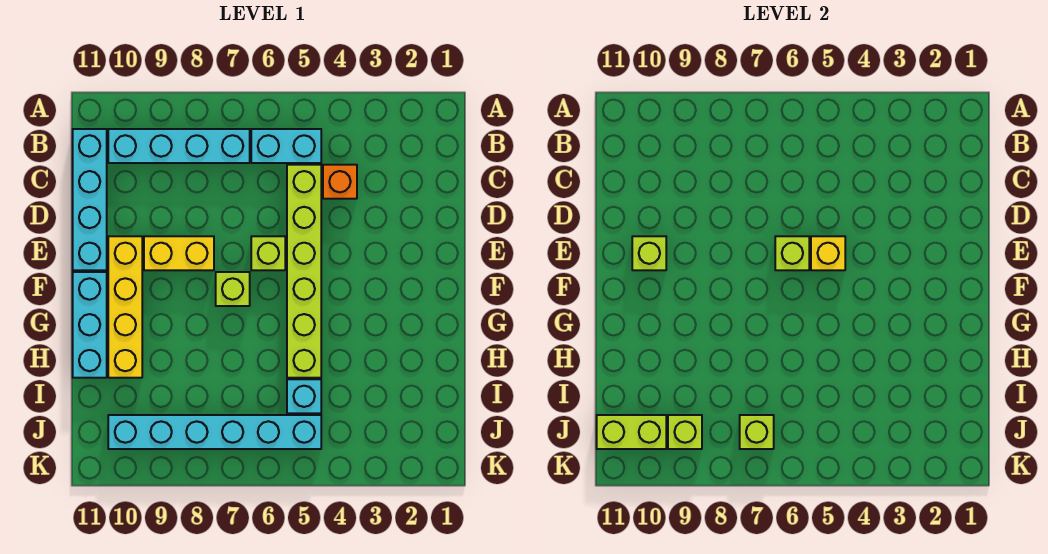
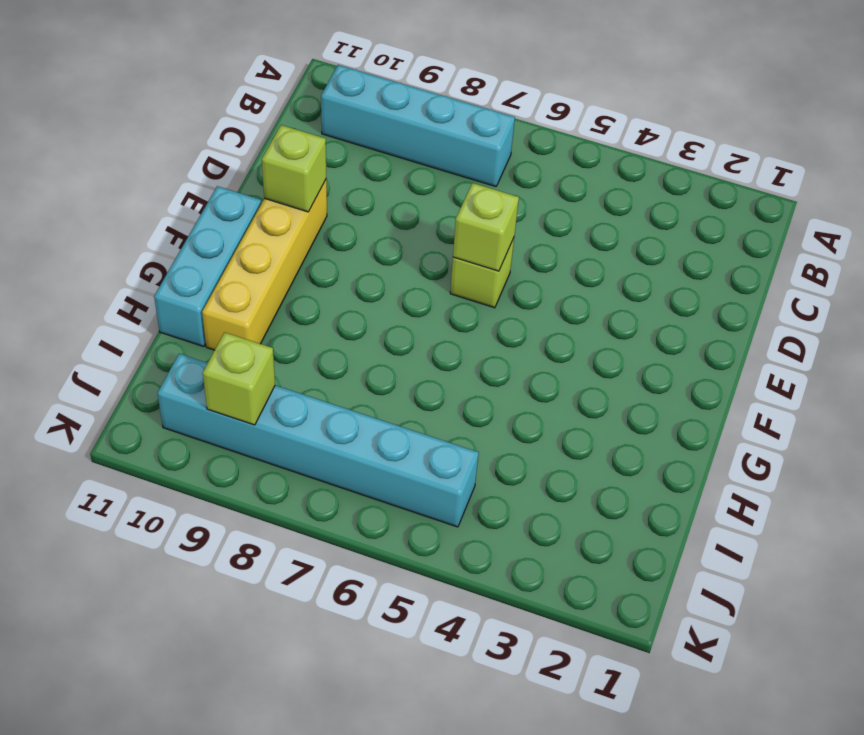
none -> cyan brick B5:B6 level 1
none -> cyan brick B11:E11 level 1
none -> orange brick C4 level 1

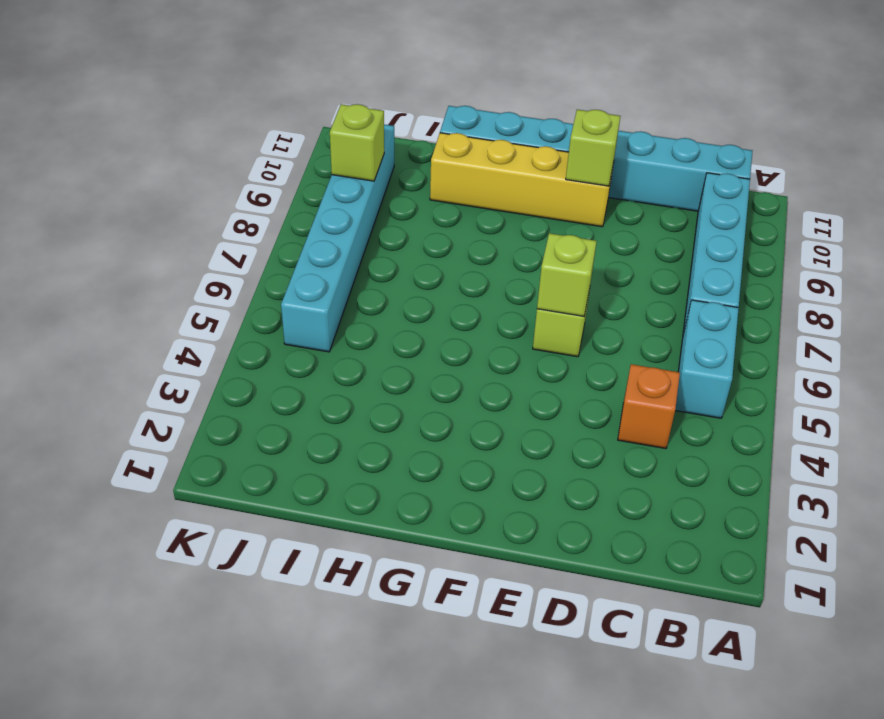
none -> lime brick C5:H5 level 1
none -> yellow brick E8:E9 level 1
none -> lime brick F7 level 1

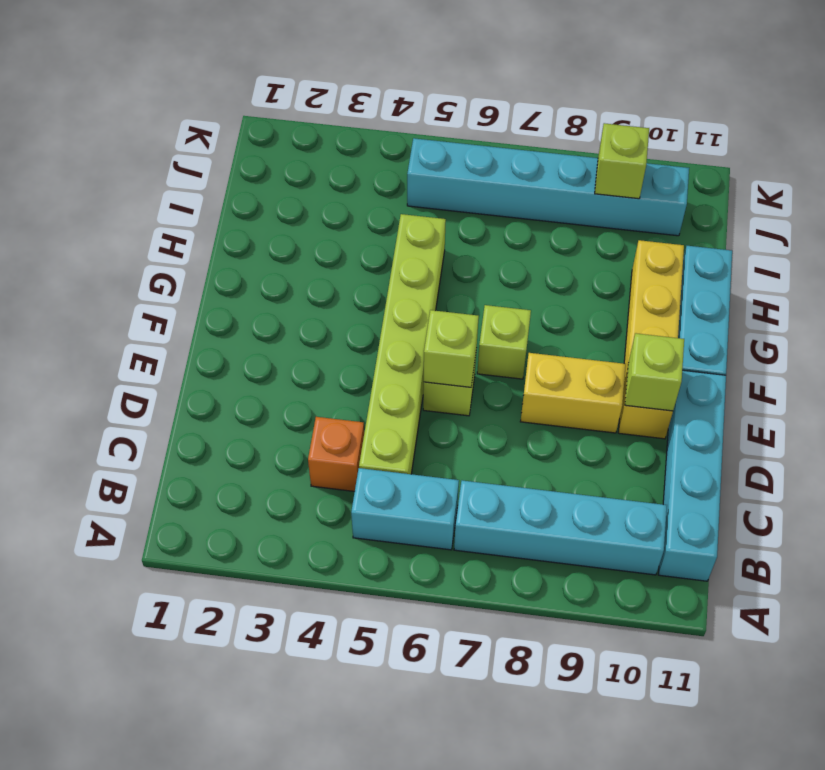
none -> cyan brick I5 level 1
none -> yellow brick E5 level 2
none -> lime brick J7 level 2

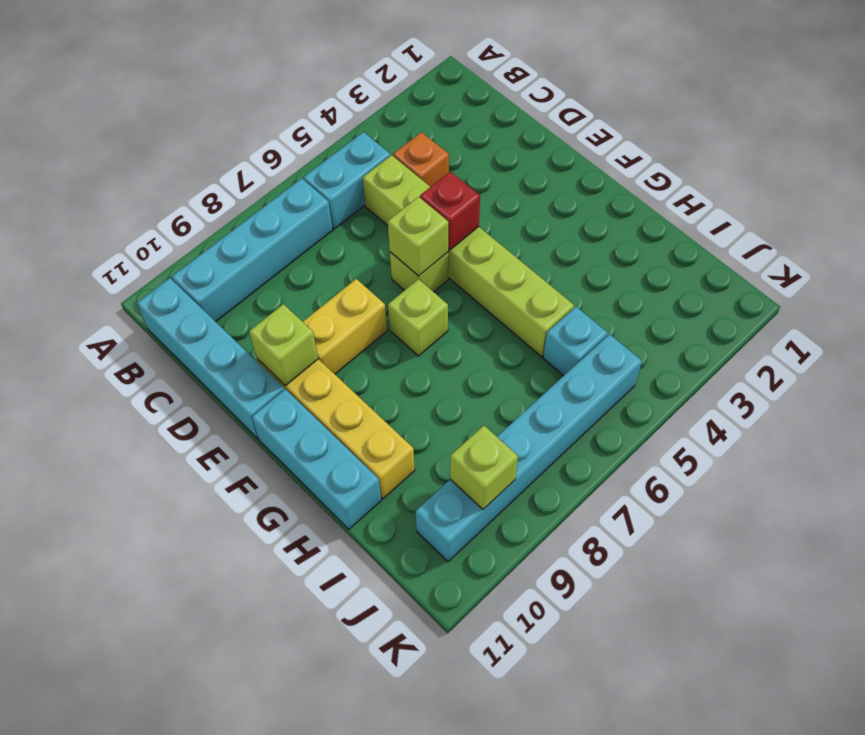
red brick E5 level 2 -> yellow brick E5 level 2
none -> lime brick J7 level 2
none -> lime brick J10:J11 level 2

